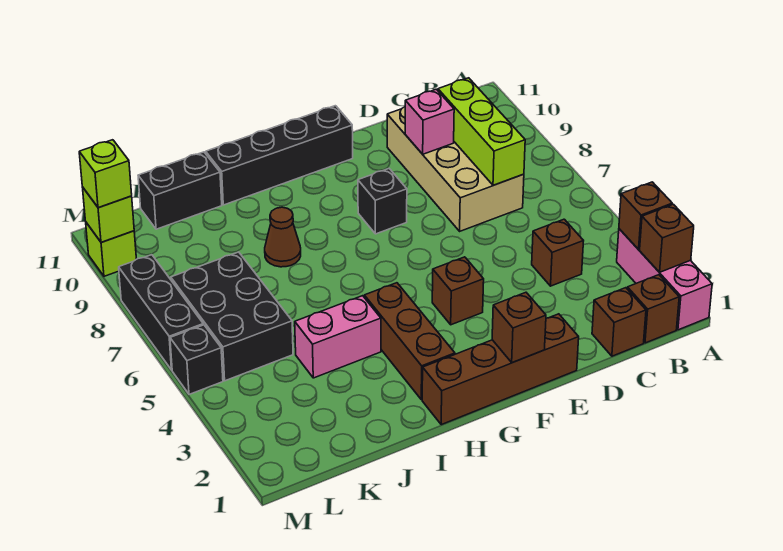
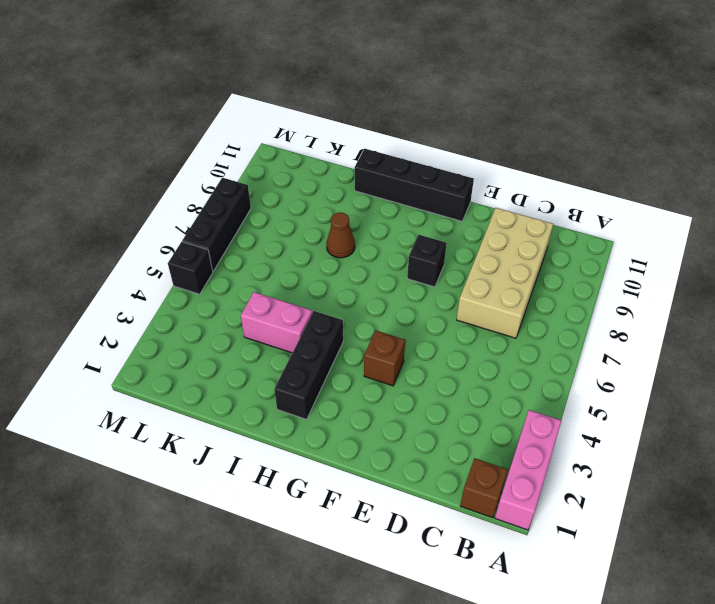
black brick H2:H4 level 1 -> brown brick H2:H4 level 1
none -> brown brick C1 level 1
none -> brown brick C4 level 1
none -> brown brick E1:H1 level 1

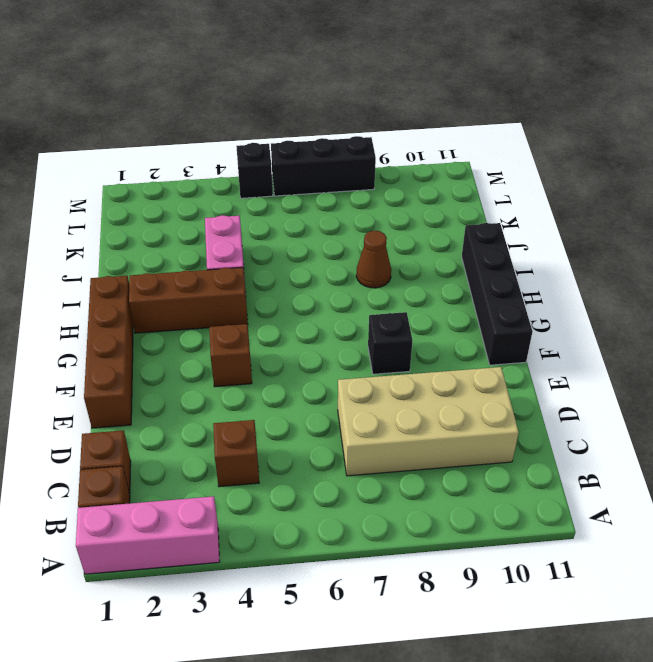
none -> black brick J11:K11 level 1
none -> black brick K5:L7 level 1
none -> lime brick M10 level 1

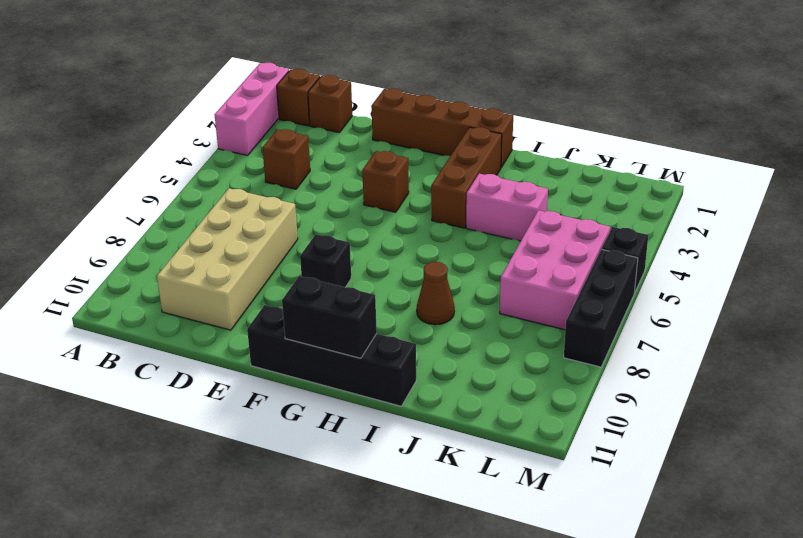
black brick G11:H11 level 2 -> black brick J11:K11 level 1
pink brick K5:L7 level 1 -> black brick K5:L7 level 1
none -> lime brick M10 level 1
none -> brown brick A2 level 2
none -> brown brick A3 level 2

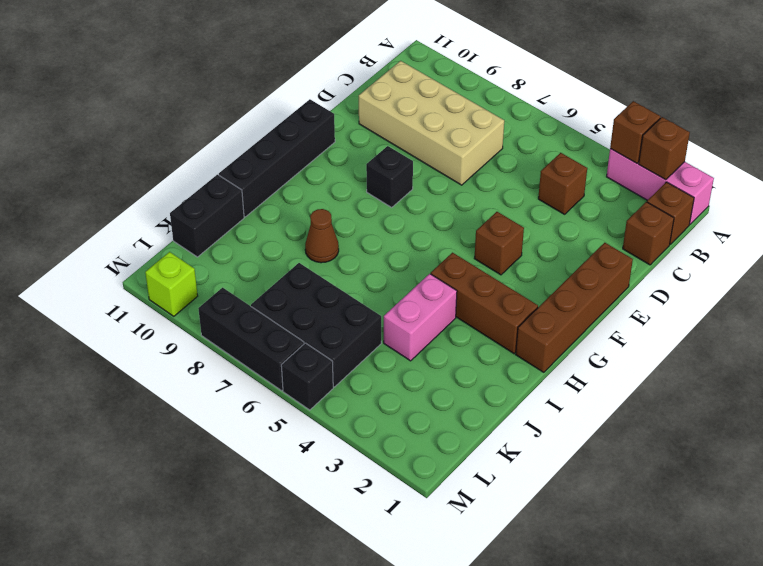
none -> lime brick C7:C9 level 2
none -> pink brick D9 level 2
none -> brown brick F1 level 2

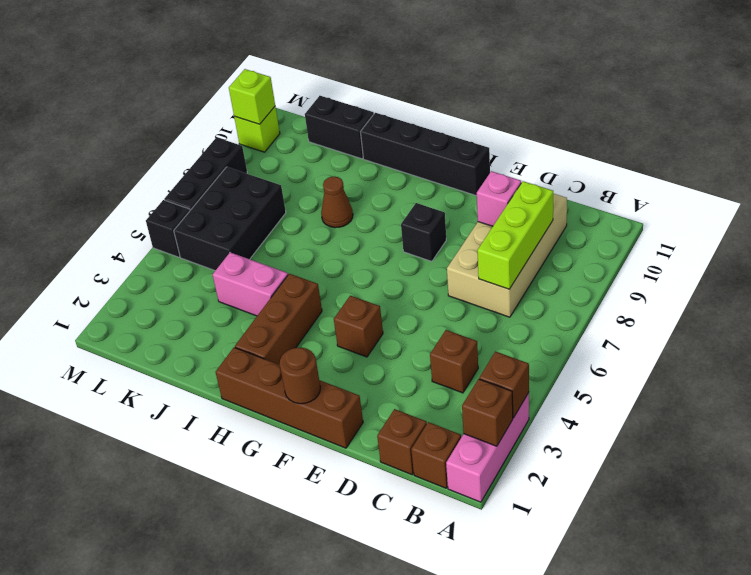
brown round brick F1 level 2 -> brown brick F1 level 2
none -> lime brick M10 level 3

